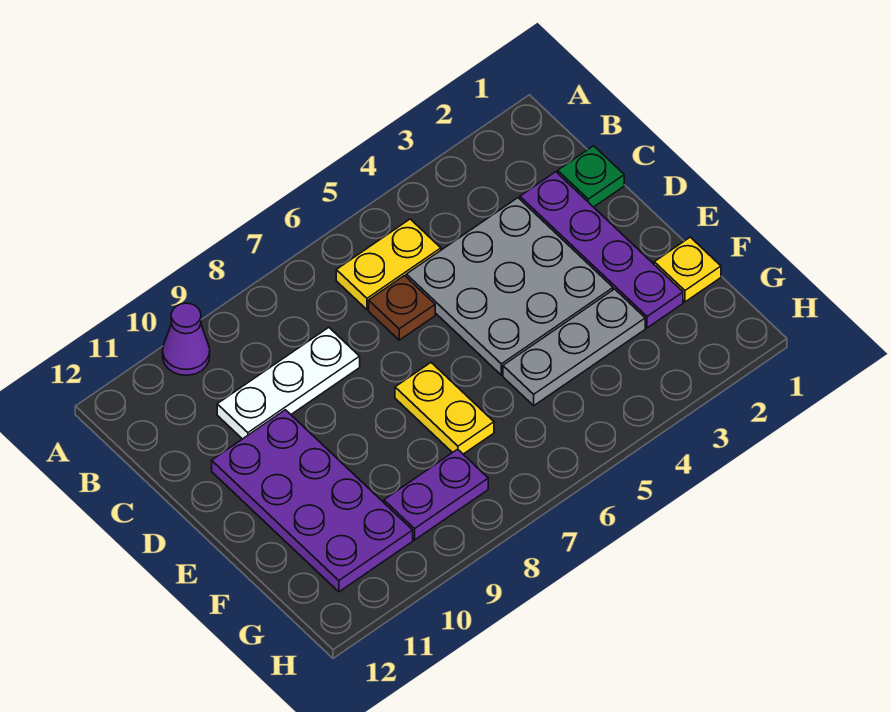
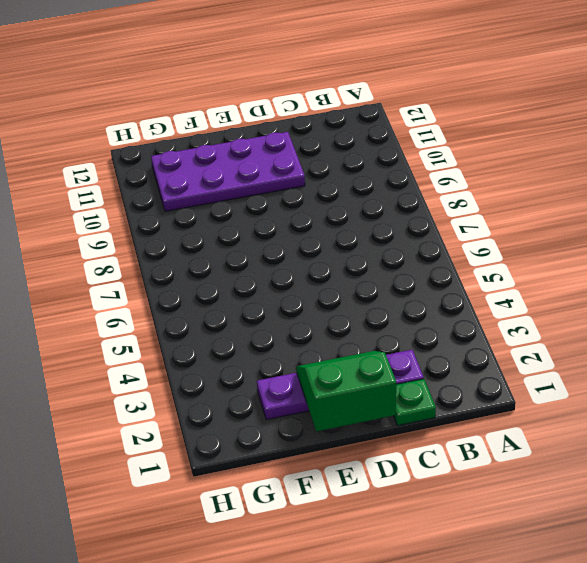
green slope D1:E2 level 2 top 1 -> none
none -> purple cone A10 level 1
none -> yellow plate B5:B6 level 1
none -> grey plate C3:E5 level 1

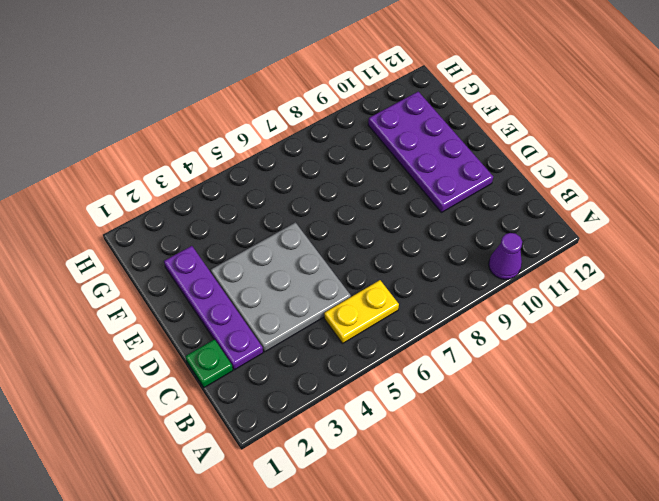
none -> brown plate C6 level 1
none -> white plate C8:C10 level 1
none -> yellow plate E7:F7 level 1

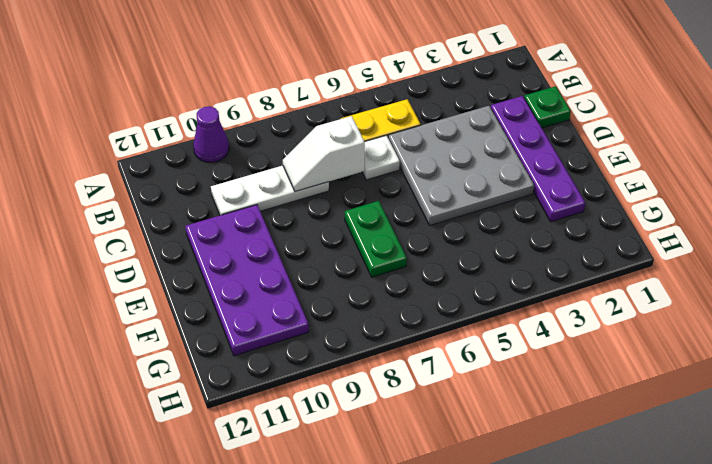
white plate C6 level 1 -> brown plate C6 level 1
white slope C7:C8 level 2 top 7 -> none
green plate E7:F7 level 1 -> yellow plate E7:F7 level 1
none -> yellow plate F1 level 1
none -> grey plate F3:F5 level 1
none -> purple plate G8:G9 level 1

